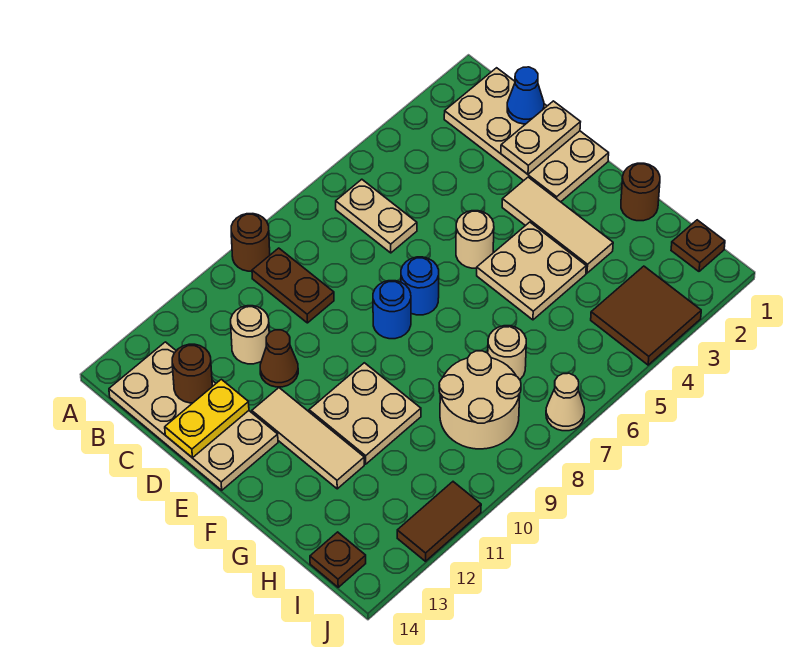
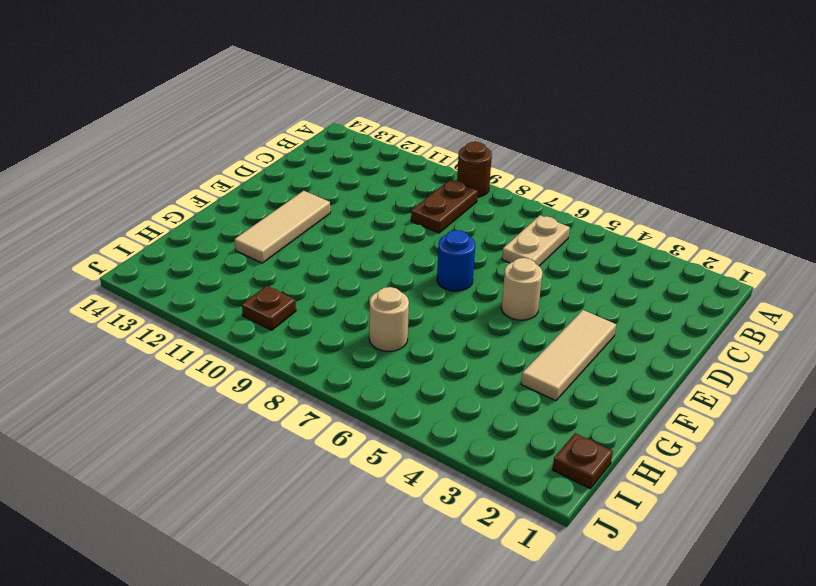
brown plate I10 level 1 -> brown plate I14 level 1
none -> tan plate B1:E2 level 1
none -> tan plate B13:E14 level 1
none -> tan round brick C11 level 1

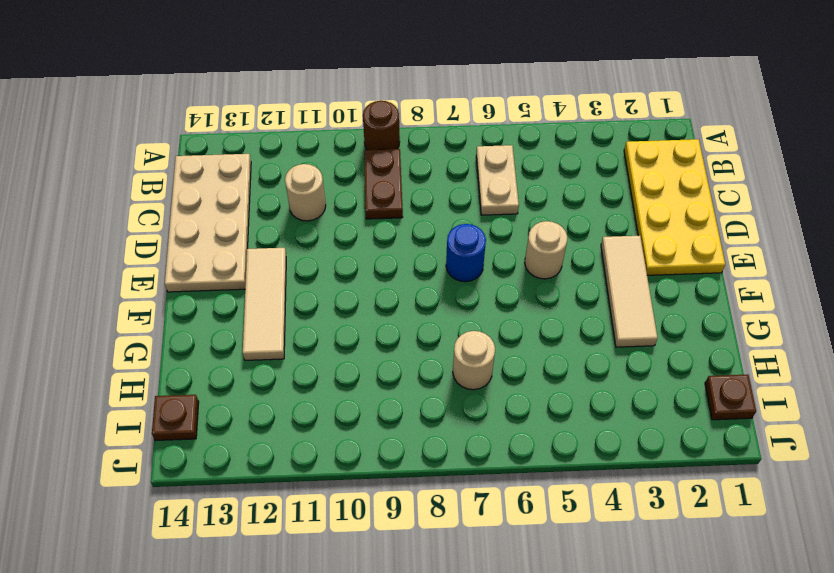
yellow plate B1:E2 level 1 -> tan plate B1:E2 level 1
none -> brown cone D11 level 1
none -> blue round brick E8 level 1
none -> tan plate F4:G5 level 1

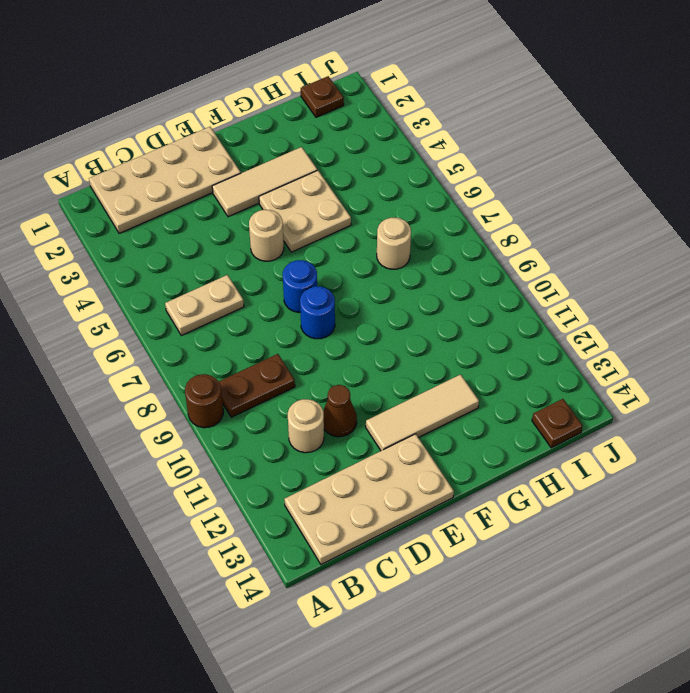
none -> tan plate F10:G11 level 1
none -> brown round brick G1 level 1
none -> tan round brick H8:I9 level 1

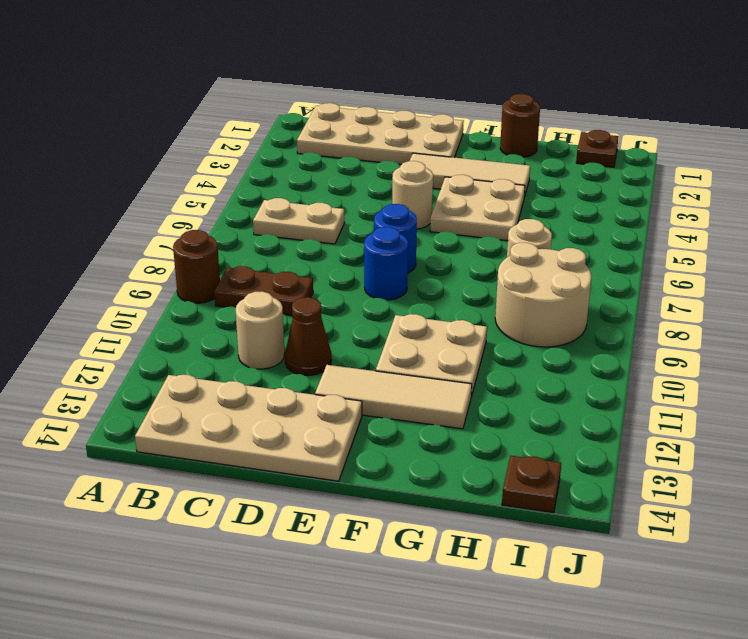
none -> brown tile I3:J4 level 1
none -> tan cone J7 level 1
none -> brown tile J11:J12 level 1

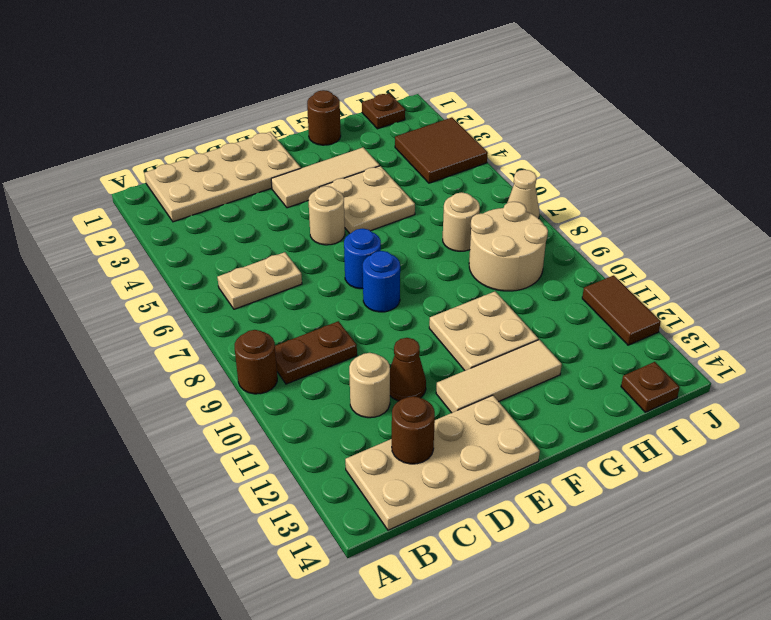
none -> blue cone C1 level 2
none -> tan plate D1:D2 level 2
none -> yellow plate D13:D14 level 2

